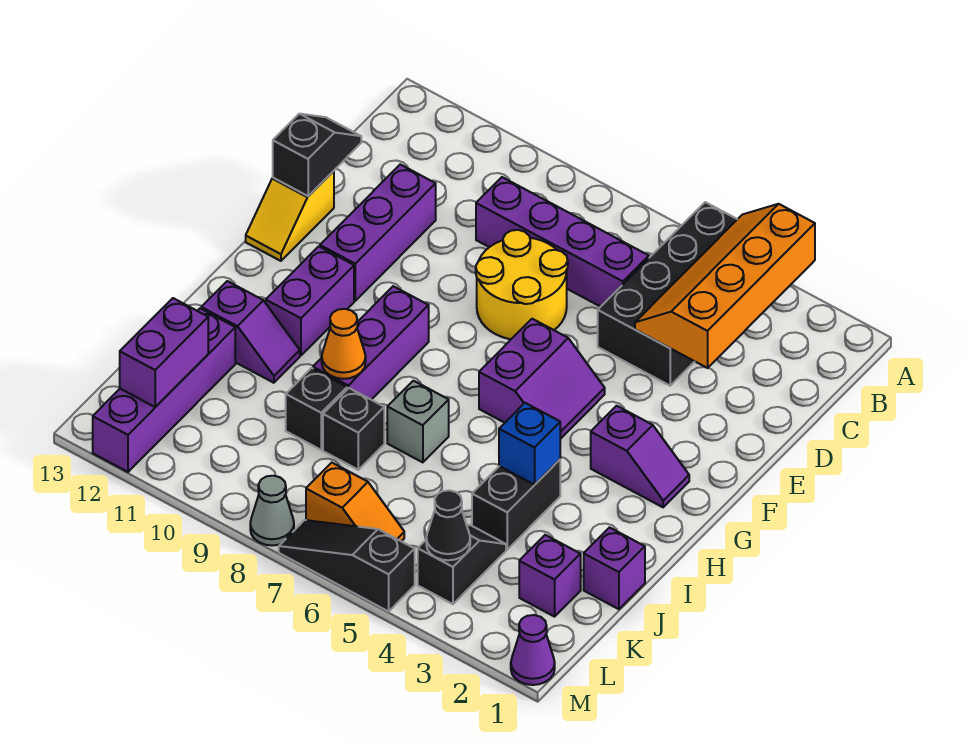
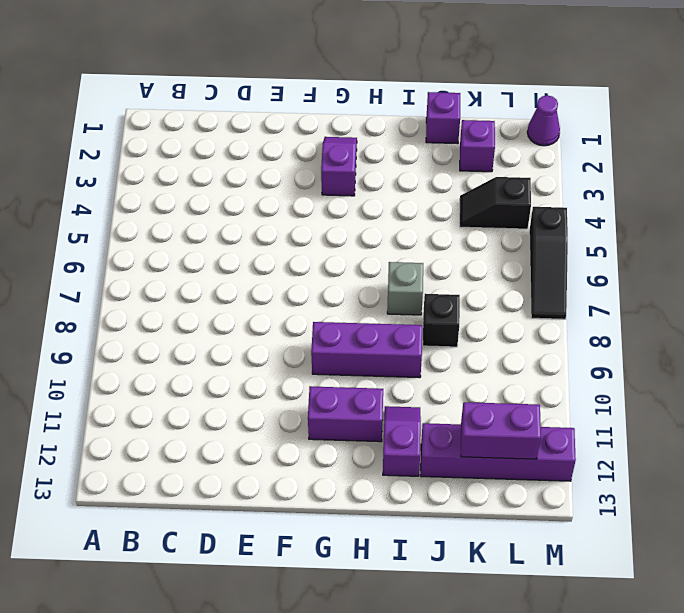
none -> black brick A4:D5 level 1
none -> purple brick C6:C9 level 1
none -> yellow round brick D7:E8 level 1

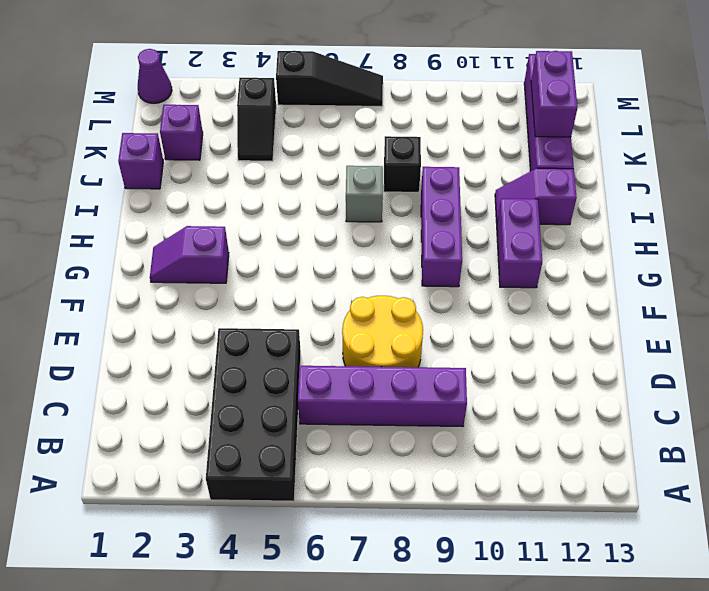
none -> purple brick D11:F11 level 1
none -> yellow slope E13:F13 level 1 top E
none -> purple slope F5:G6 level 1 top 6

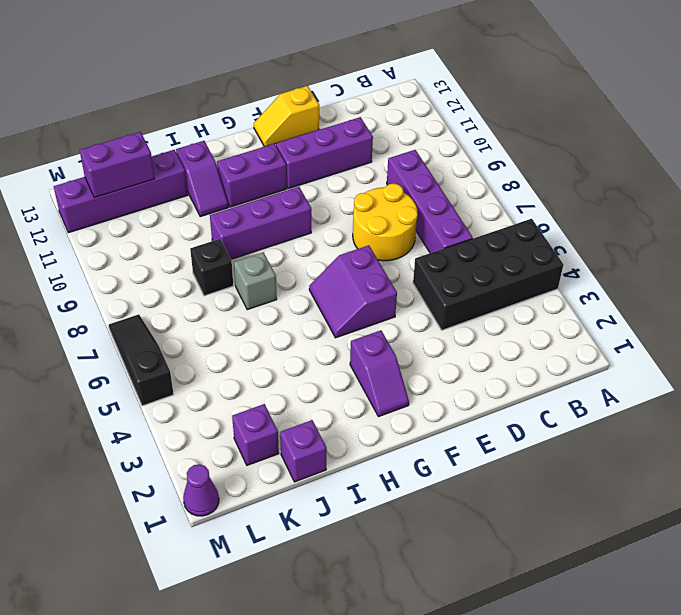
purple slope F5:G6 level 1 top F -> purple slope F5:G6 level 1 top 6
none -> black brick I4:J4 level 1
none -> black brick J9 level 1
none -> black slope K4:L4 level 1 top L

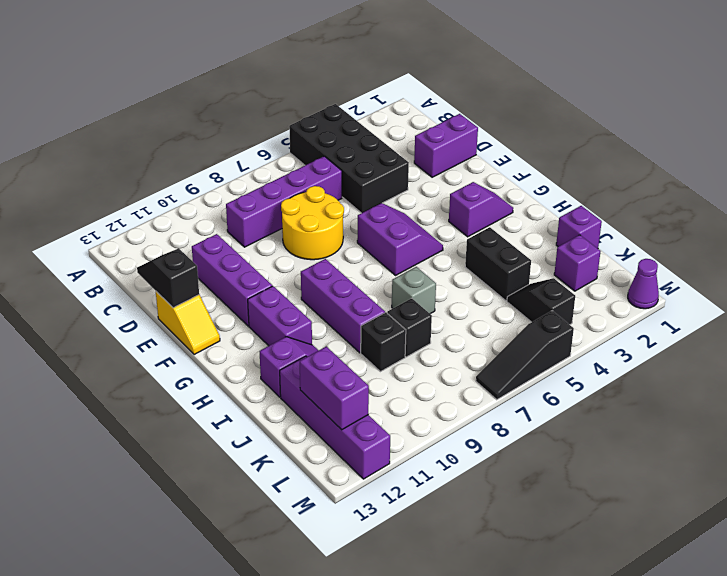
purple brick D1:D2 level 1 -> none
none -> orange slope L6:L7 level 1 top 7
none -> grey cone M8 level 1
none -> orange slope A3:D4 level 2 top 3

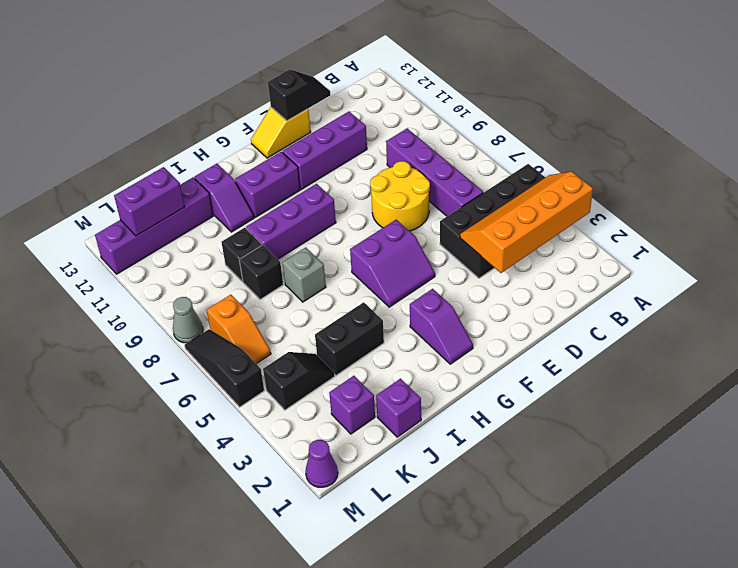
none -> blue brick I4 level 2
none -> orange cone I9 level 2
none -> black cone L4 level 2

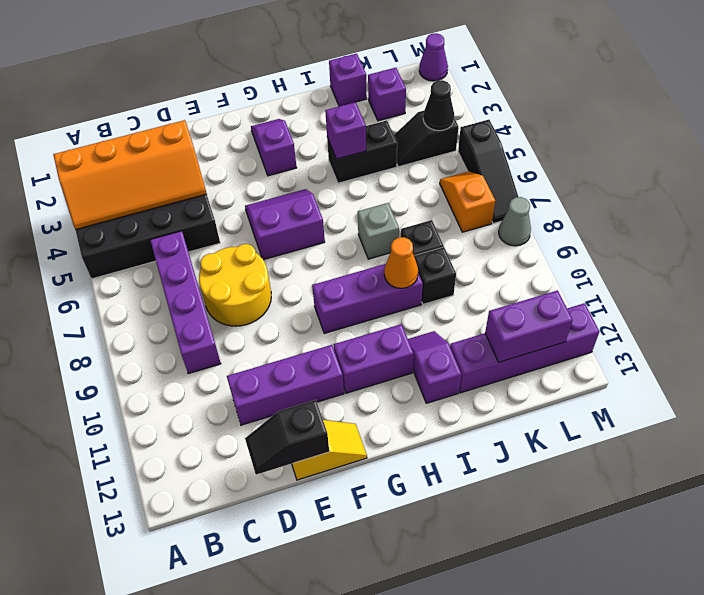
purple brick I4 level 2 -> blue brick I4 level 2

